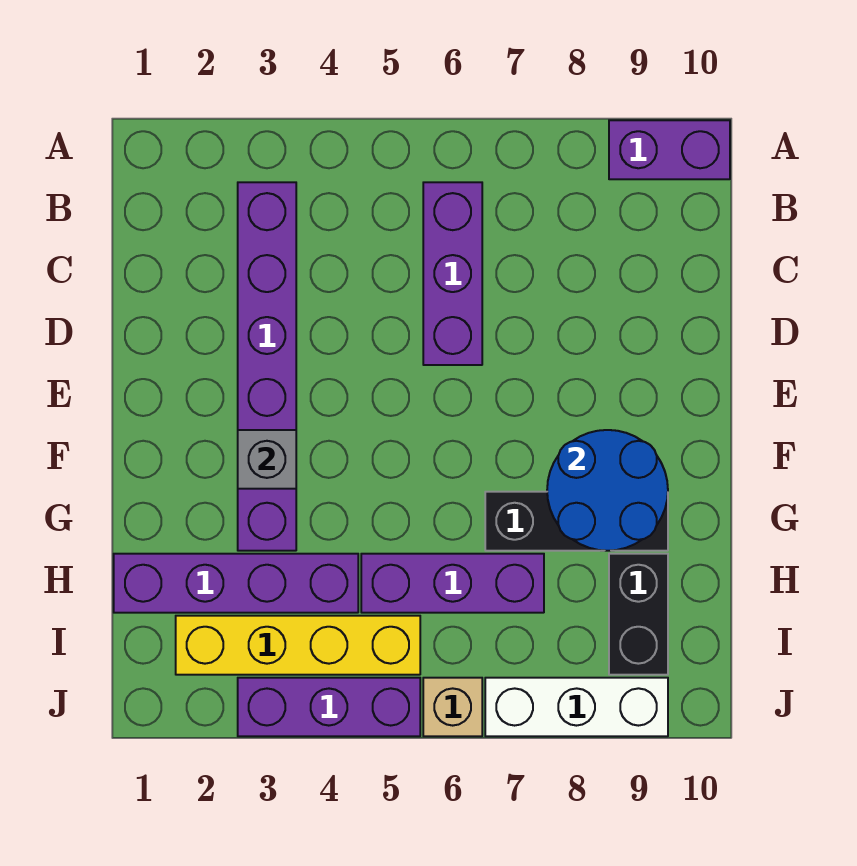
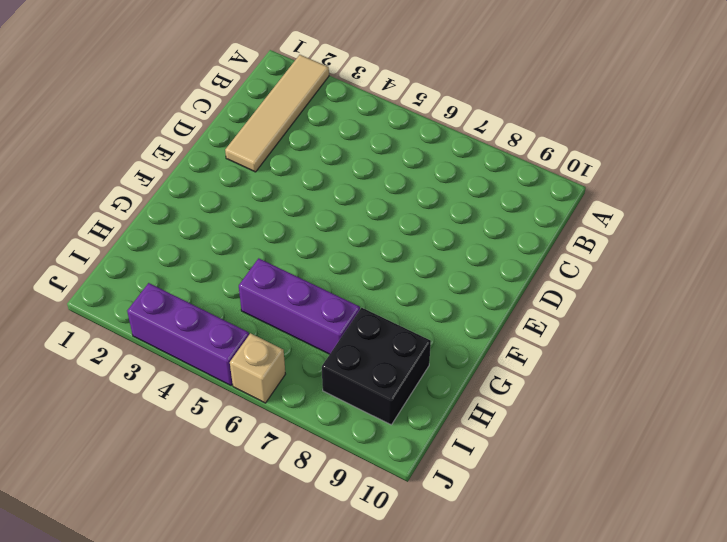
tan tile A2:D2 level 1 -> none
black brick H8:I9 level 1 -> black brick H9:I9 level 1
none -> purple brick A9:A10 level 1
none -> purple brick B3:G3 level 1
none -> purple brick B6:D6 level 1

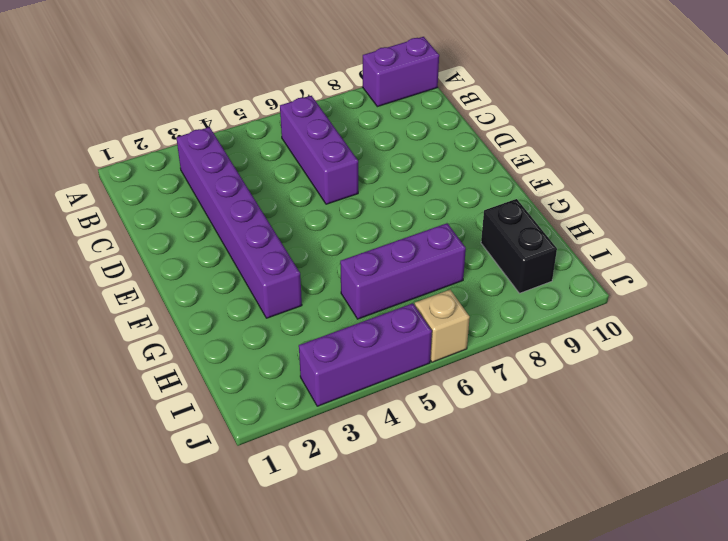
none -> black brick G7:G9 level 1
none -> purple brick H1:H4 level 1
none -> yellow brick I2:I5 level 1

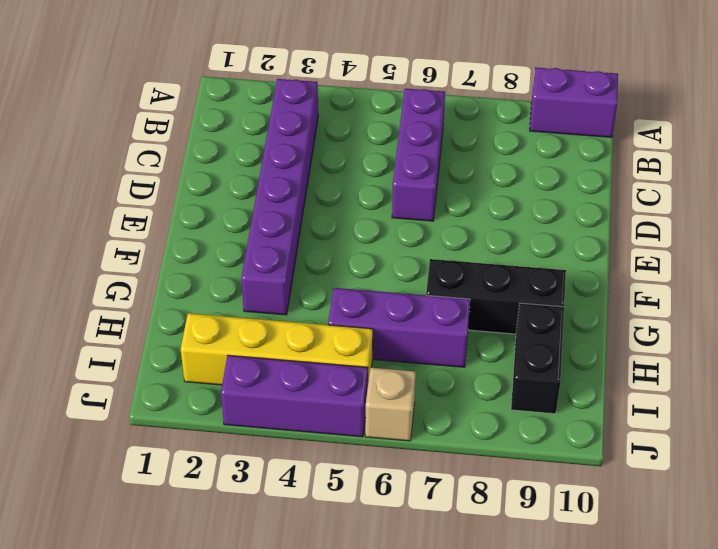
none -> purple brick H1:H4 level 1
none -> white brick J7:J9 level 1
none -> grey brick F3 level 2

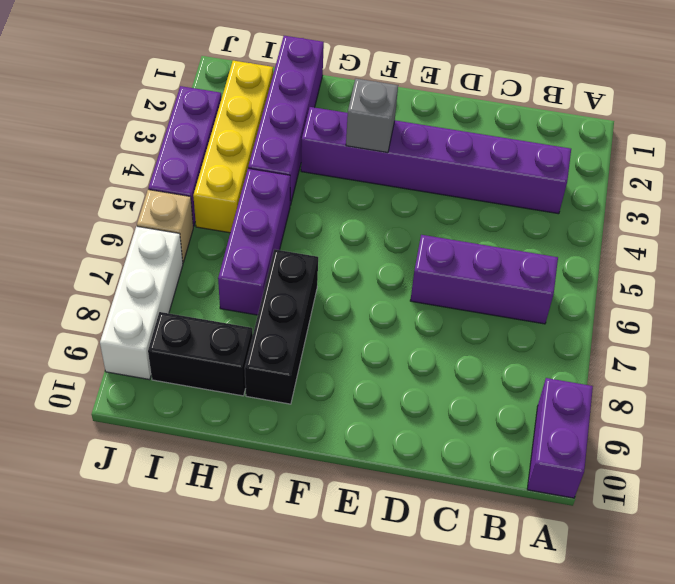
none -> blue round brick F8:G9 level 2

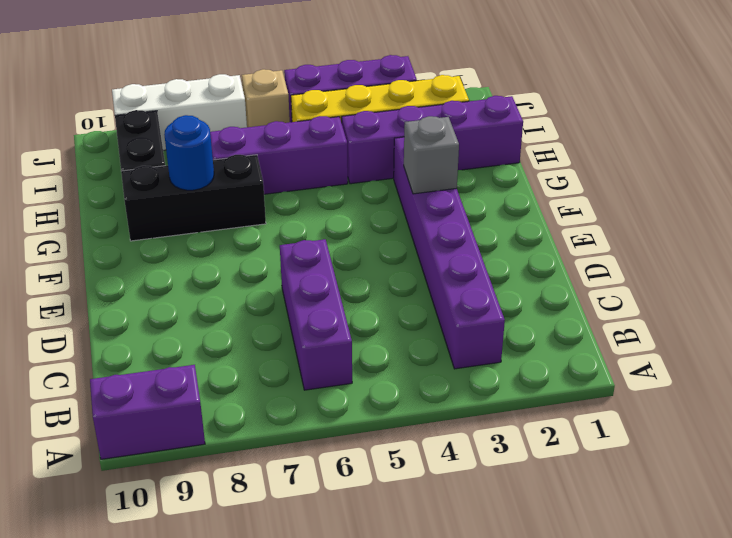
blue round brick G8 level 2 -> blue round brick F8:G9 level 2

